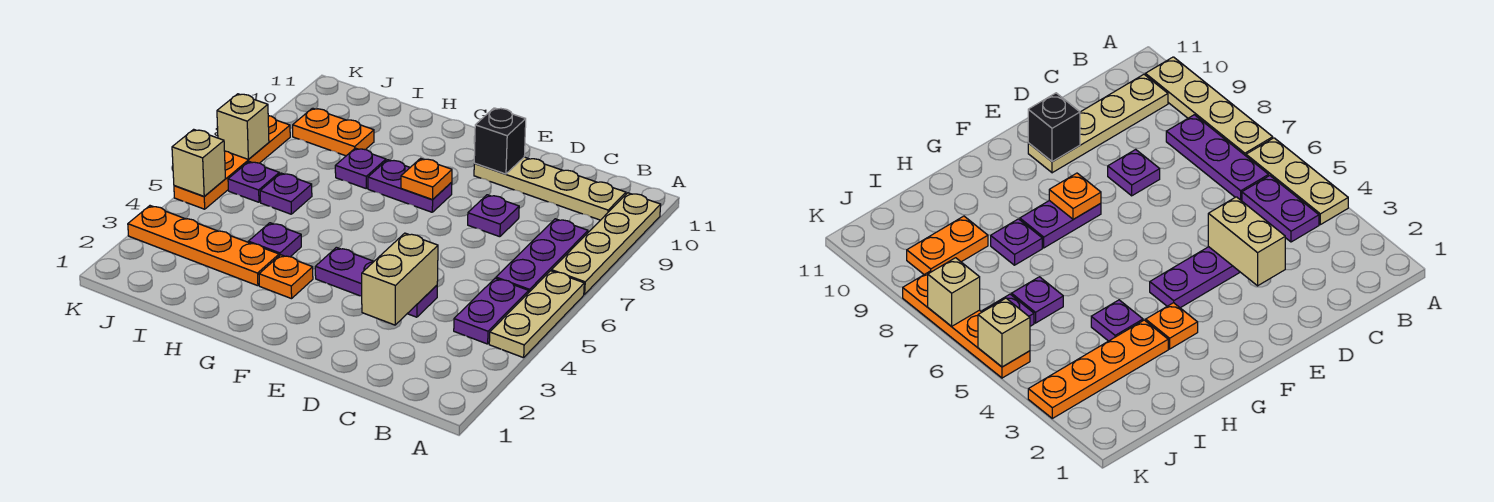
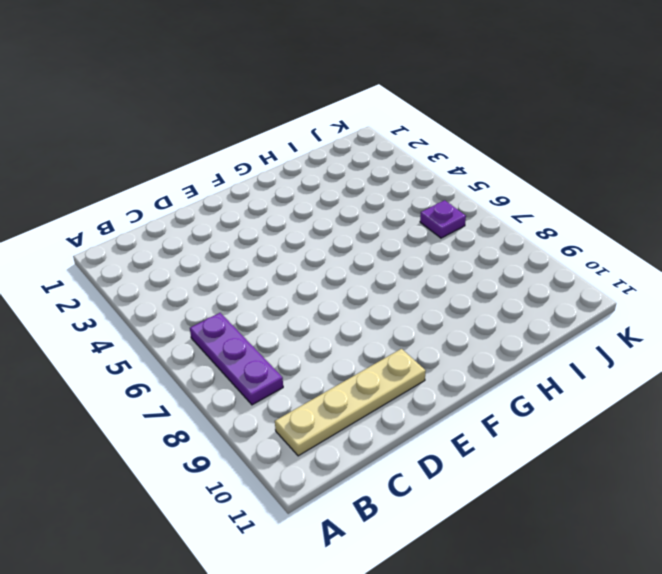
none -> tan plate A4:A6 level 1
none -> tan plate A7:A10 level 1
none -> purple plate B4:B5 level 1

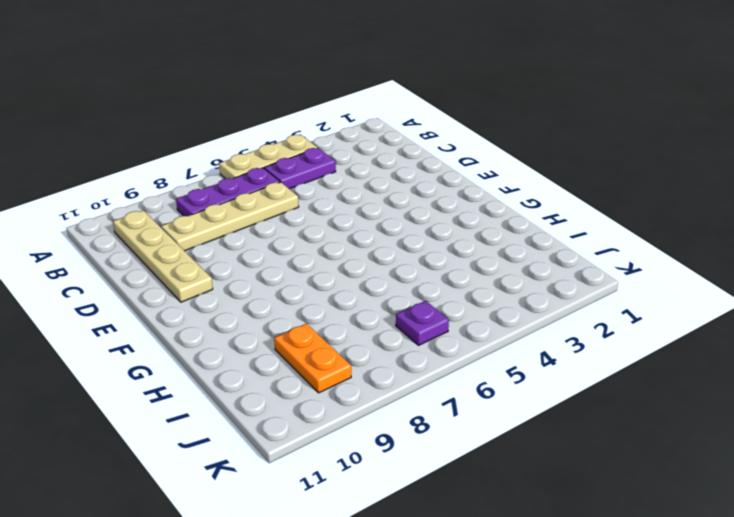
tan plate C6:C9 level 1 -> tan plate A7:A10 level 1
none -> purple plate D4:F4 level 1
none -> purple plate D8 level 1
none -> purple plate F8:G8 level 1

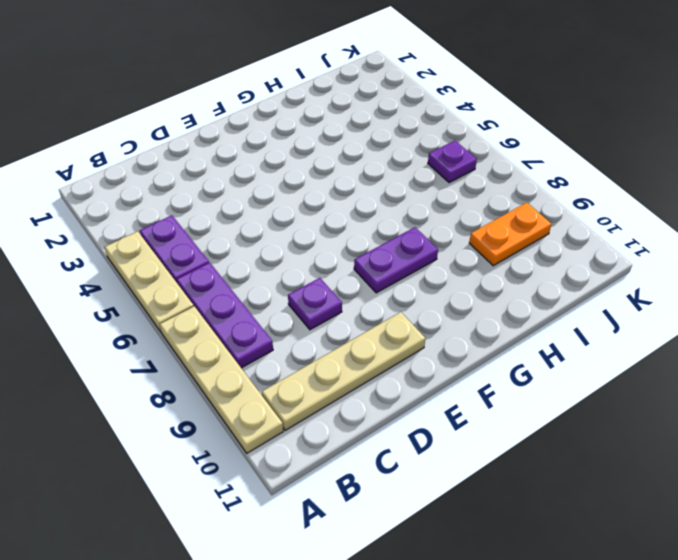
none -> purple plate D4:F4 level 1
none -> orange plate G3 level 1
none -> orange plate H3:K3 level 1

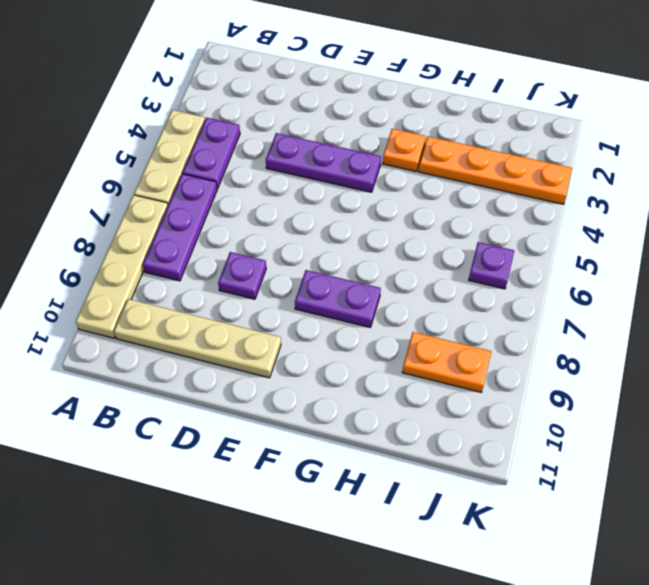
none -> purple plate H4 level 1
none -> purple plate H8 level 1
none -> purple plate I6 level 1

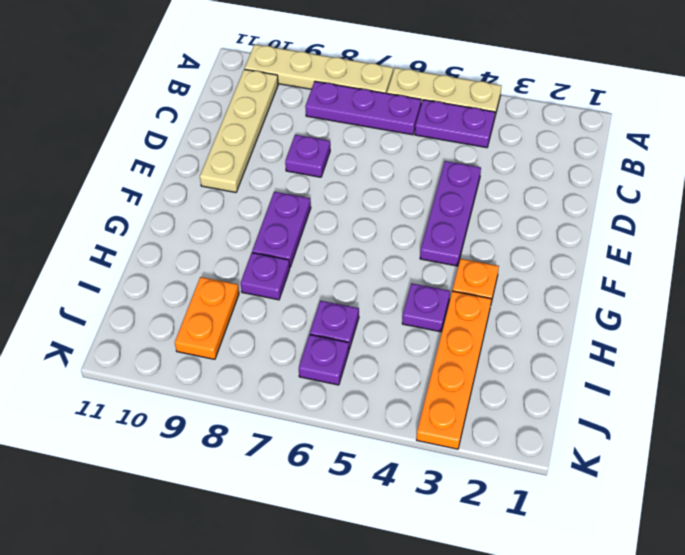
none -> orange plate K5:K8 level 1
none -> tan brick D3:D4 level 2
none -> black brick E10 level 2

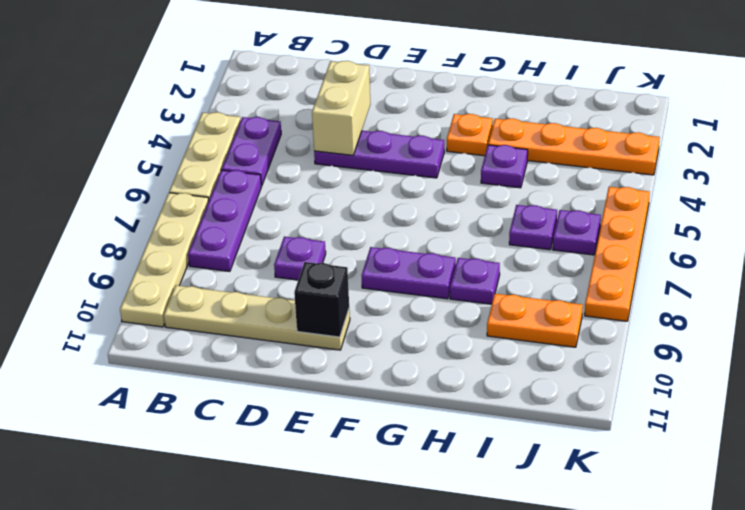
none -> orange plate F8 level 2
none -> tan brick K5 level 2
none -> tan brick K7 level 2

